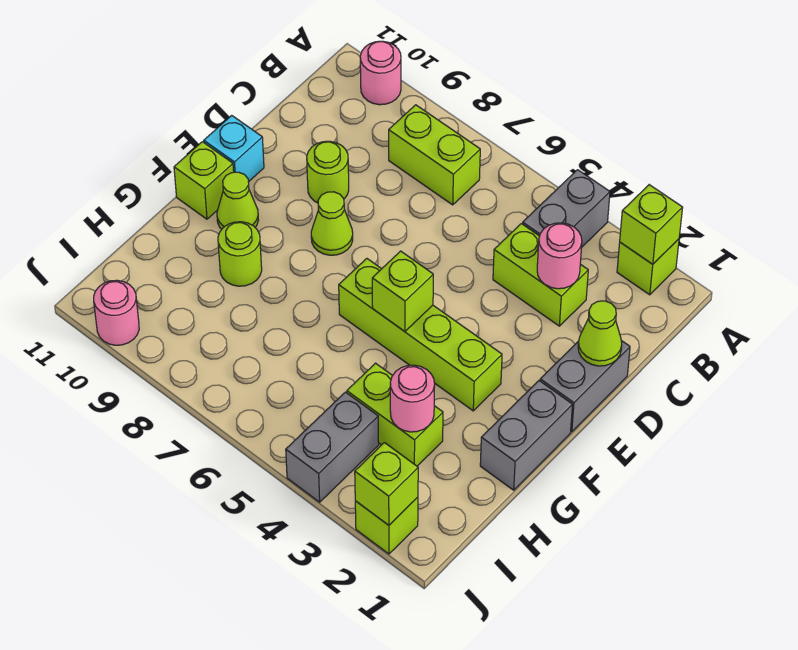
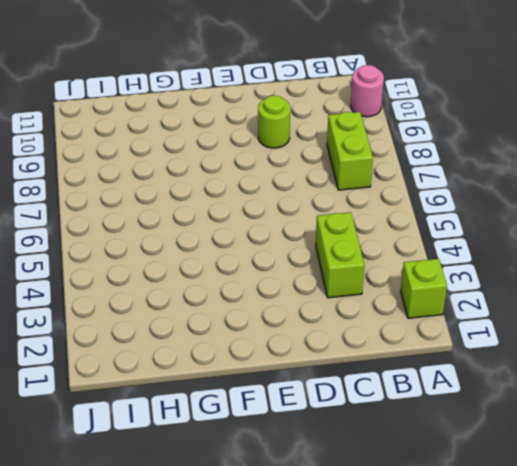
none -> grey brick A4:B4 level 1
none -> grey brick D1:E1 level 1
none -> lime cone E8 level 1

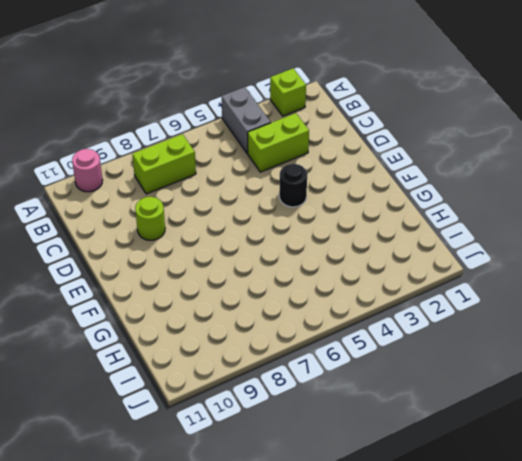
black round brick E4 level 1 -> none
none -> grey brick D1:E1 level 1
none -> lime cone E8 level 1
none -> cyan brick E11 level 1

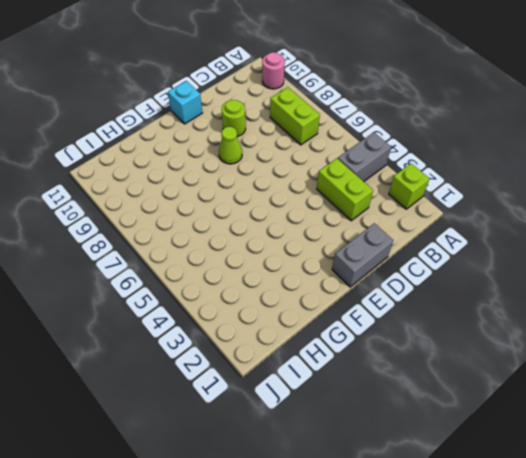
none -> grey brick F1:G1 level 1
none -> lime brick F3:F6 level 1
none -> lime cone F10 level 1

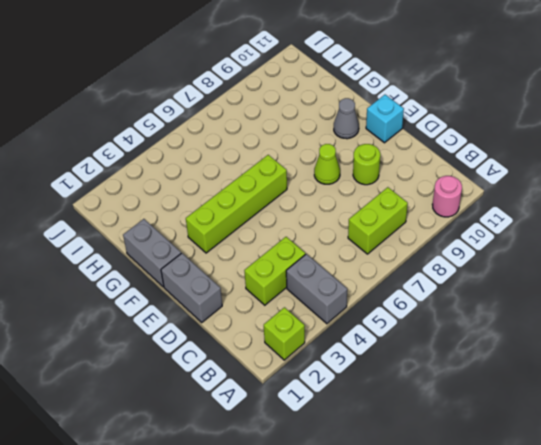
grey cone F10 level 1 -> lime cone F10 level 1
none -> lime brick F11 level 1
none -> lime round brick G9 level 1
none -> lime brick H3:H4 level 1

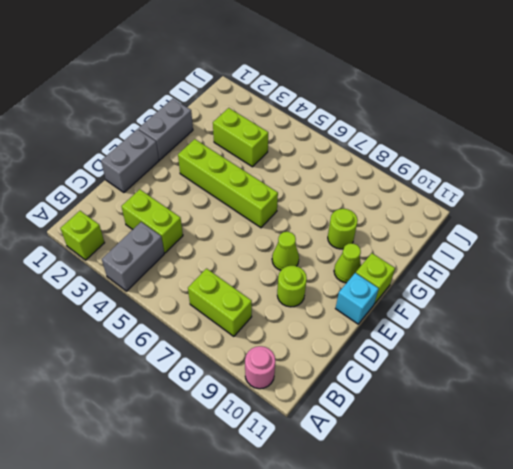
none -> grey brick I4:J4 level 1
none -> lime brick J2 level 1
none -> pink round brick J10 level 1

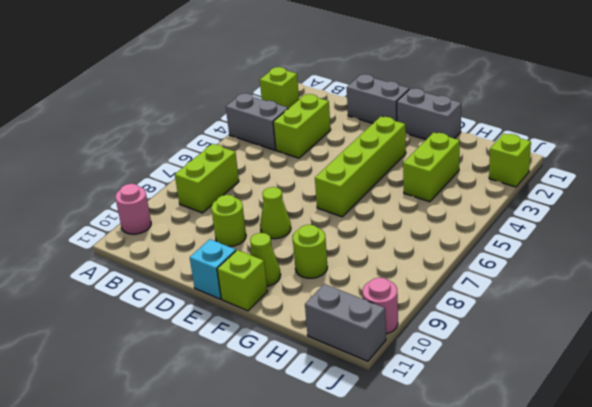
grey brick I11:J11 level 1 -> grey brick I4:J4 level 1
none -> lime brick A2 level 2
none -> pink round brick C3 level 2
none -> lime cone D1 level 2

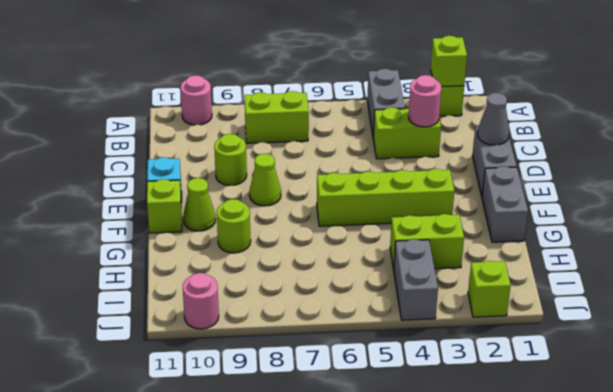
grey cone D1 level 2 -> lime cone D1 level 2
none -> lime brick F5 level 2
none -> pink round brick H3 level 2
none -> lime brick J2 level 2

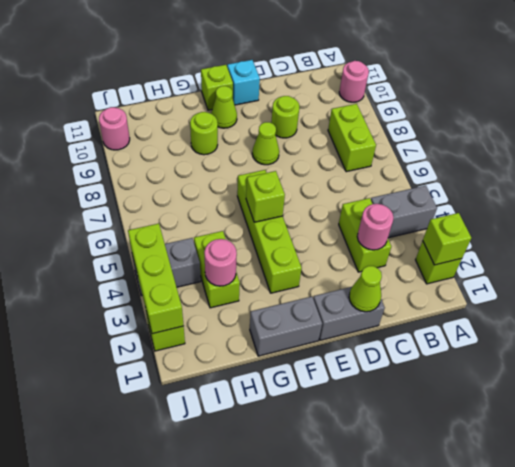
lime brick J2:J4 level 2 -> lime brick J2 level 2

